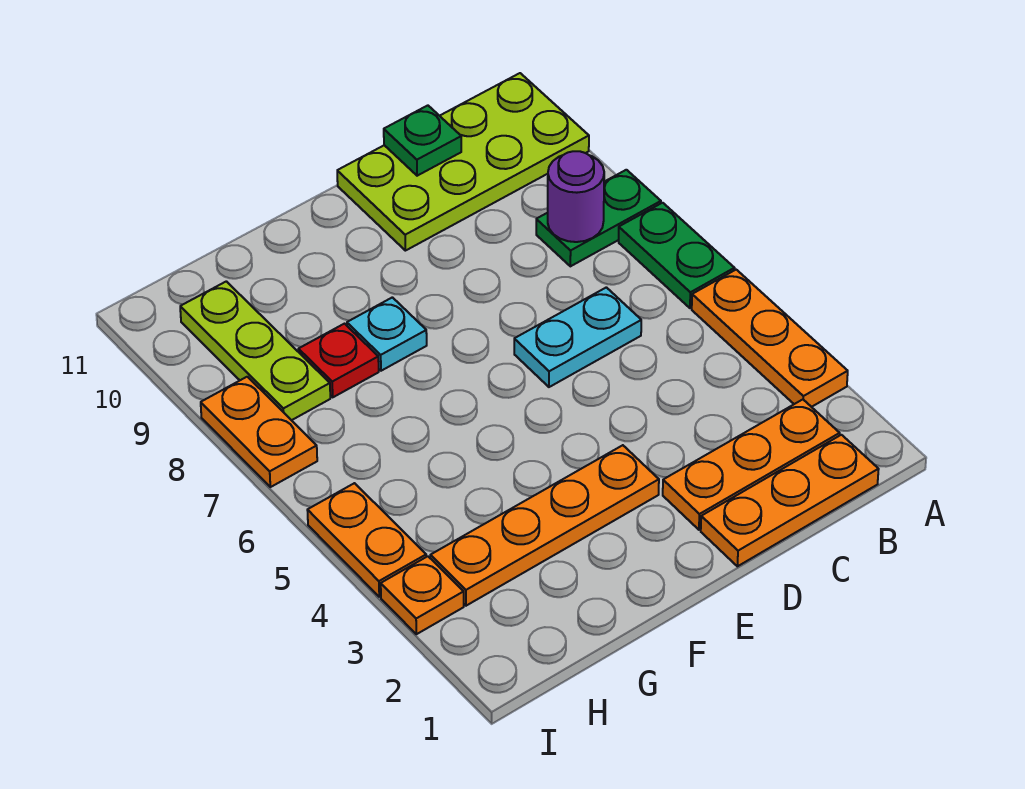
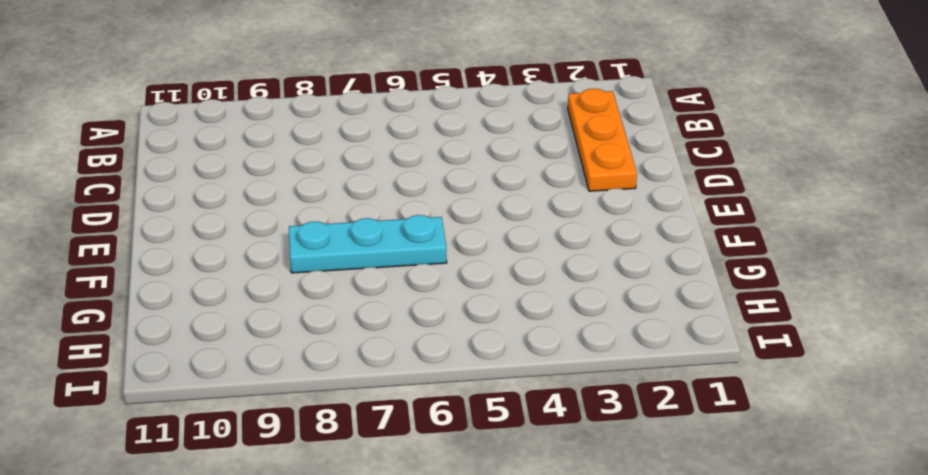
cyan plate F6:F8 level 1 -> cyan plate F8 level 1
none -> orange plate A3:A5 level 1
none -> green plate A6:A7 level 1
none -> green plate A8:B8 level 1

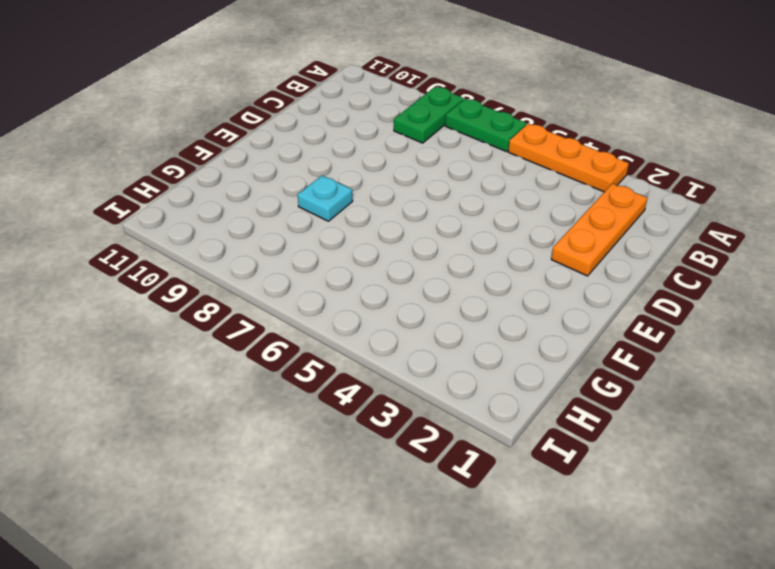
none -> lime plate A10:D11 level 1
none -> orange plate B1:D1 level 1
none -> cyan plate C6:D6 level 1

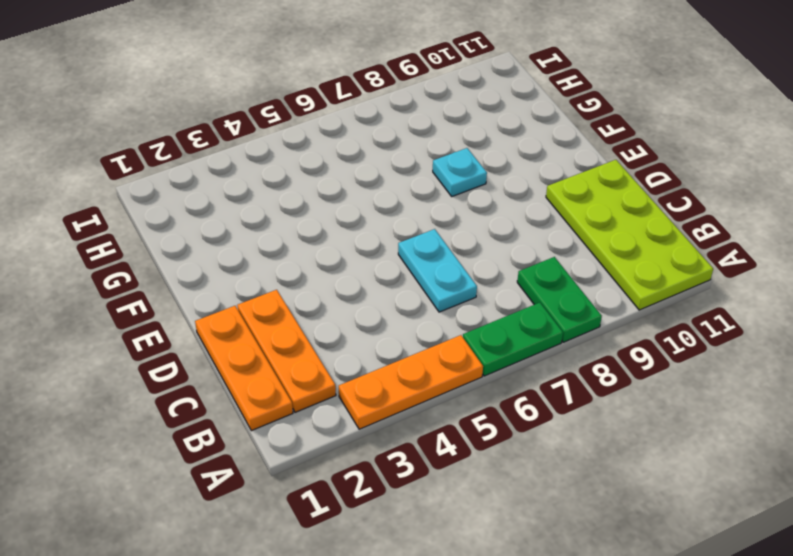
none -> orange plate E3:H3 level 1
none -> red plate G8 level 1
none -> lime plate H8:H10 level 1

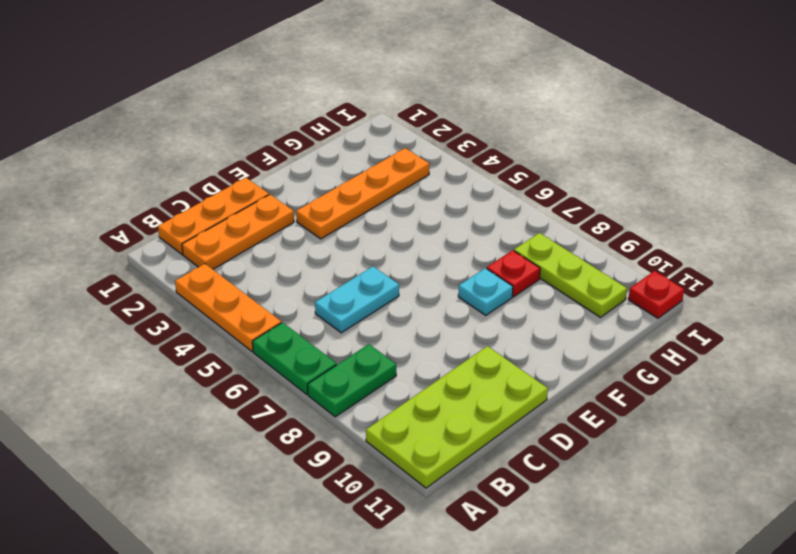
red plate I11 level 1 -> none
none -> orange plate I3 level 1
none -> orange plate I4:I5 level 1
none -> orange plate I7:I8 level 1

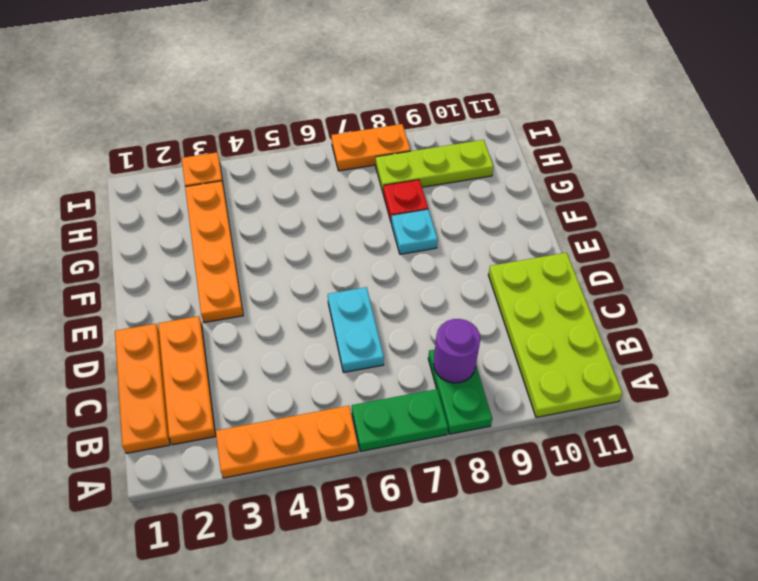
none -> orange plate I4:I5 level 1
none -> green plate C11 level 2

